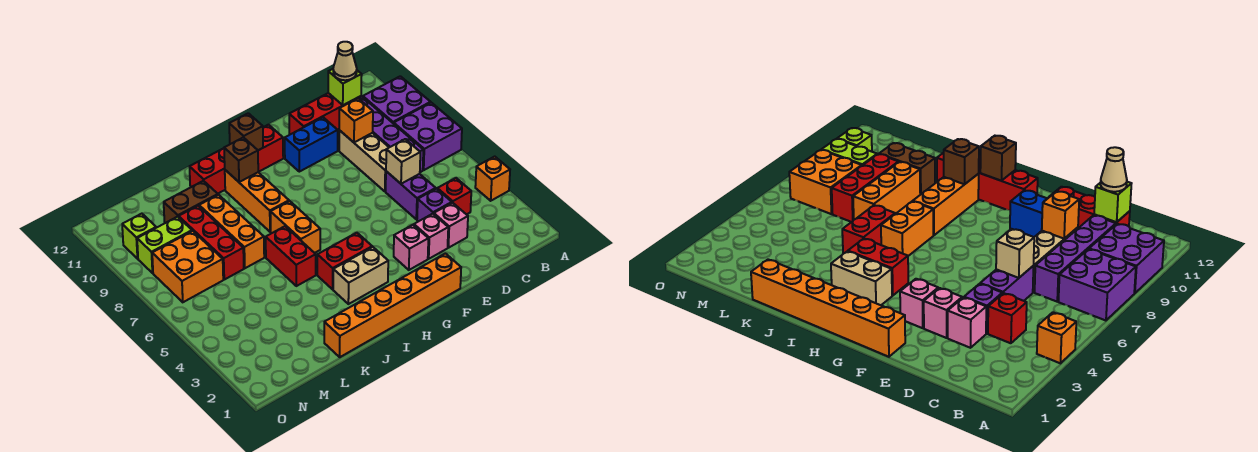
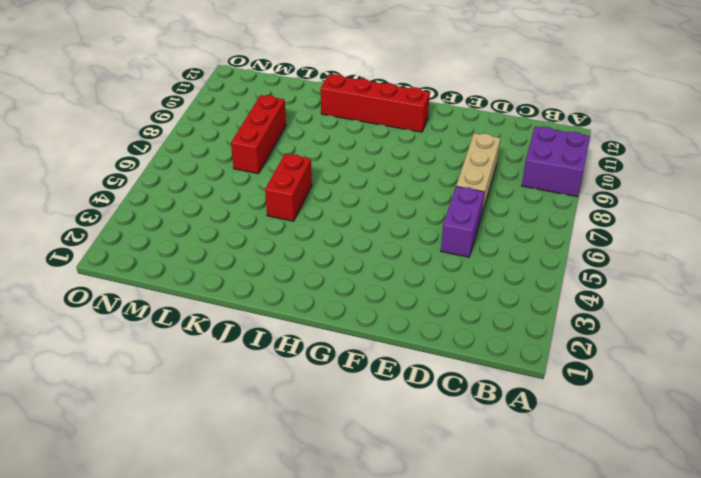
none -> orange brick A4 level 1
none -> purple brick A7:B8 level 1
none -> red brick C4 level 1
none -> purple brick C7:C10 level 1

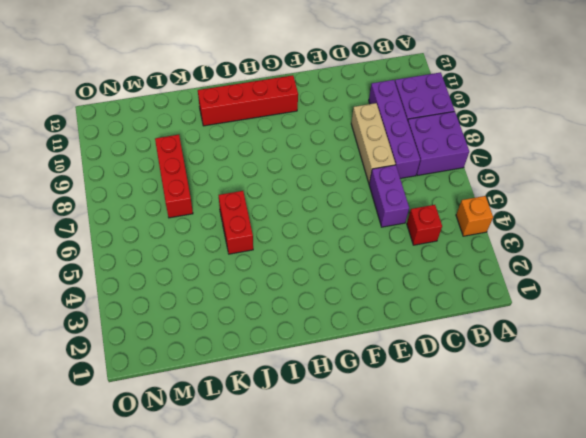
none -> red brick C11:E11 level 1
none -> pink brick D3 level 1
none -> purple brick D4 level 1
none -> pink brick E3 level 1

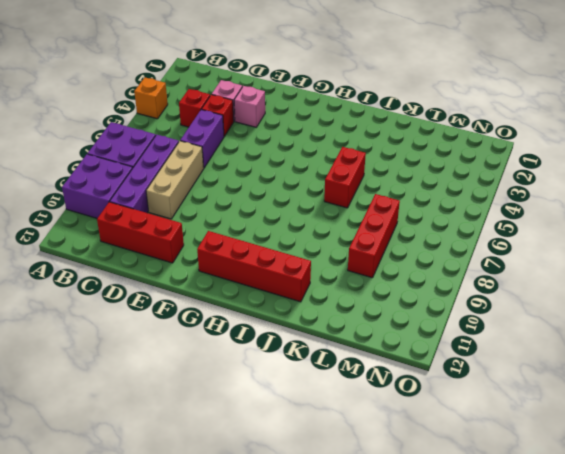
red brick D4 level 1 -> purple brick D4 level 1
none -> blue brick E10:F10 level 1
none -> orange brick F1:K1 level 1
none -> pink brick F3 level 1
none -> tan brick H3:I3 level 1

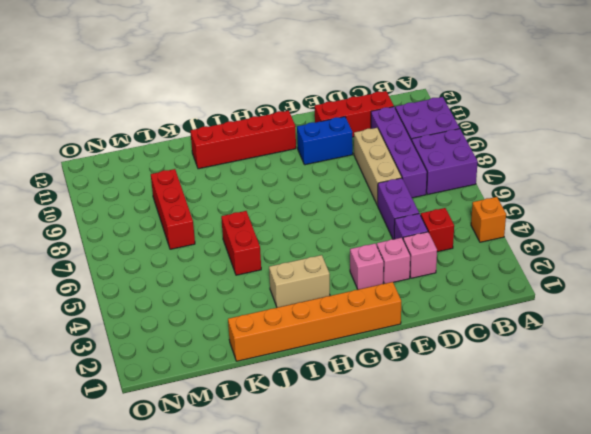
none -> red brick H4:I4 level 1
none -> orange brick I6:I7 level 1
none -> orange brick I8:I10 level 1
none -> orange brick K7:K9 level 1

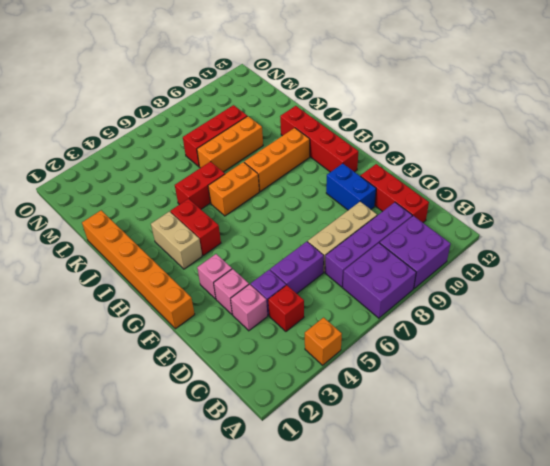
none -> brown brick K10:L10 level 1
none -> orange brick M7:N8 level 1
none -> lime brick M9:N9 level 1
none -> lime brick N10 level 1

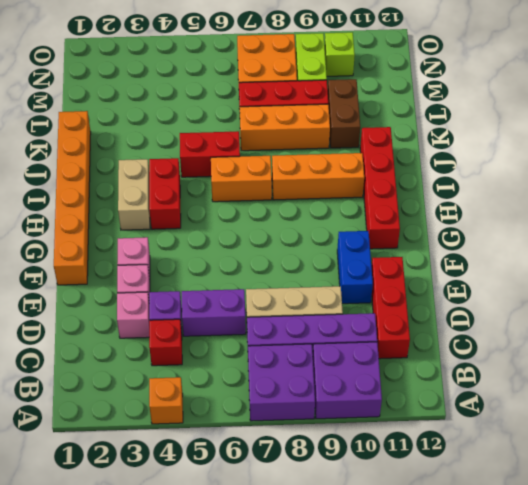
none -> lime brick C11 level 2
none -> tan brick D6 level 2
none -> orange brick D9 level 2
none -> brown brick H11 level 2

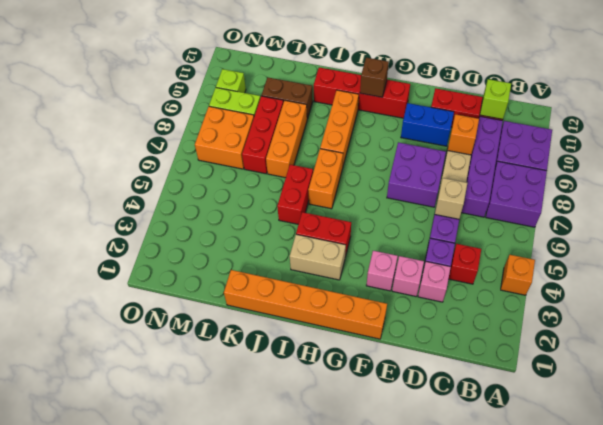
purple brick E7:F8 level 1 -> none
none -> brown brick I10 level 2
none -> tan cone C11 level 3

